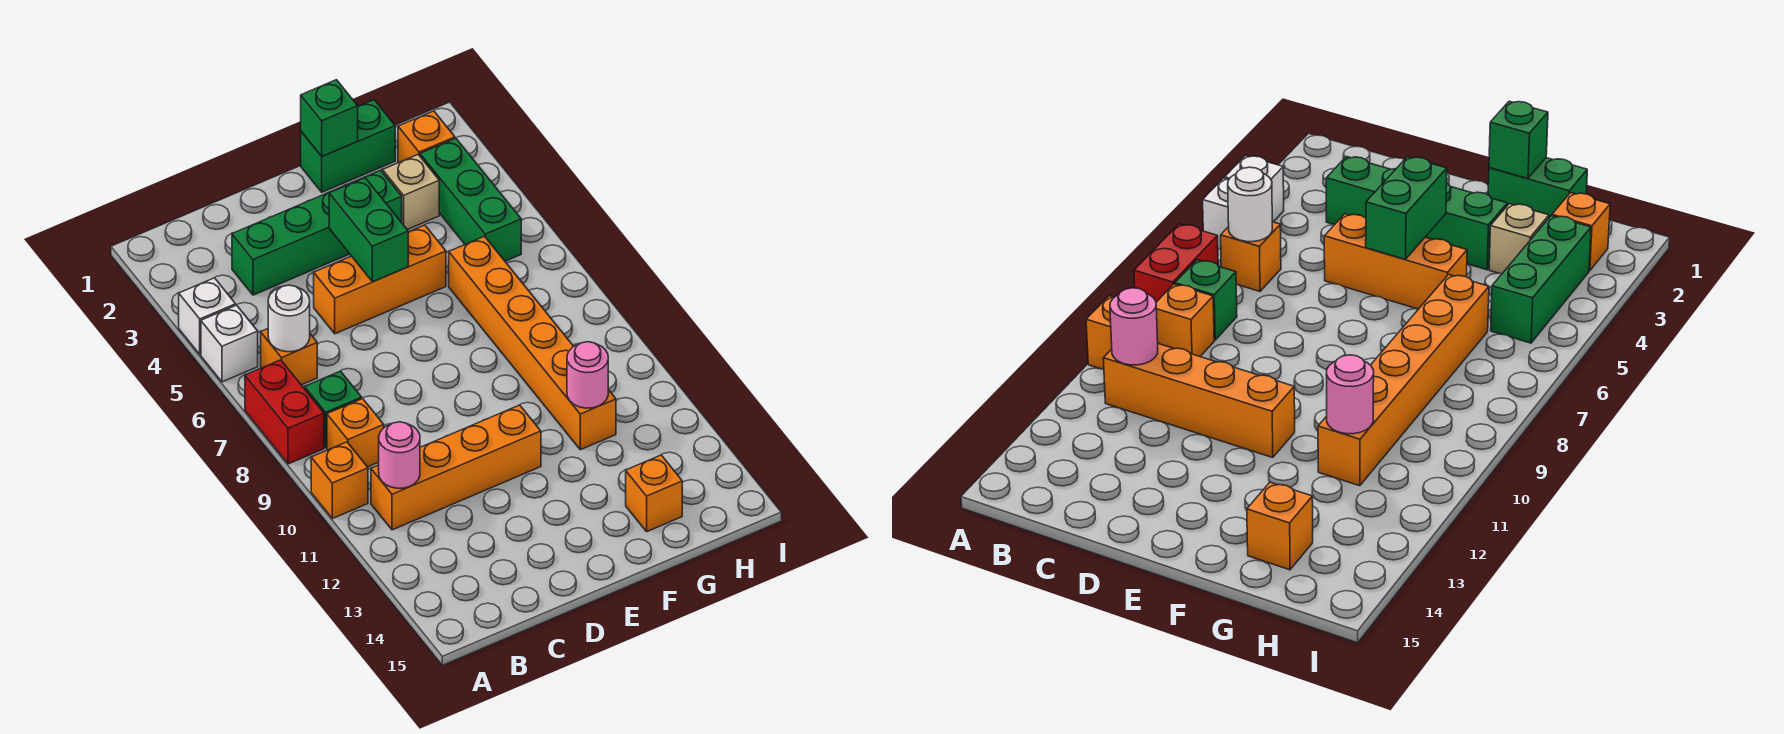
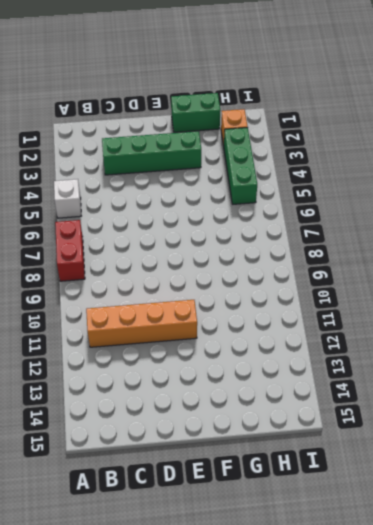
none -> white brick A4 level 1
none -> orange brick A10 level 1
none -> orange brick B6 level 1

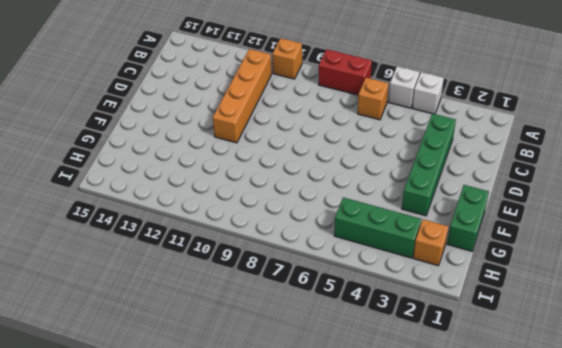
none -> green brick B8 level 1
none -> orange brick B9 level 1
none -> orange brick D5:F5 level 1

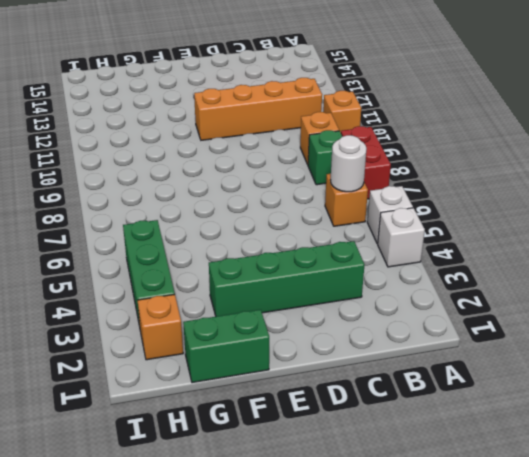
none -> orange brick D5:F5 level 1
none -> tan brick G3 level 1
none -> orange brick G6:G11 level 1

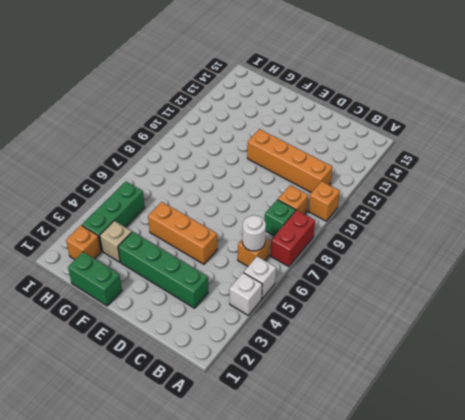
none -> orange brick G6:G11 level 1
none -> orange brick G14 level 1
none -> pink round brick B11 level 2

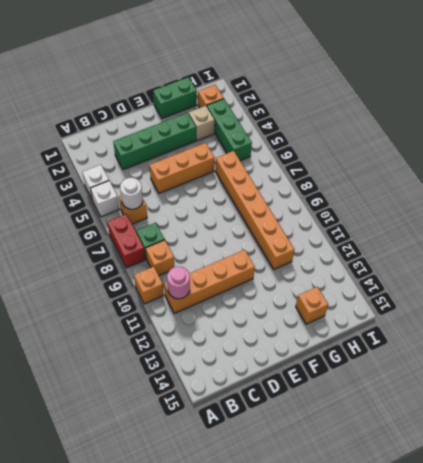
none -> green brick E4:E5 level 2
none -> green brick F1 level 2
none -> pink round brick G11 level 2

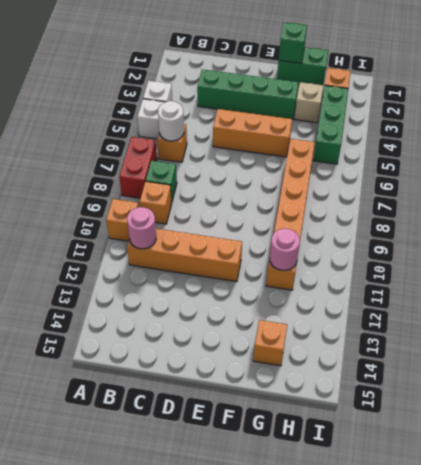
none -> green brick E4:E5 level 2

